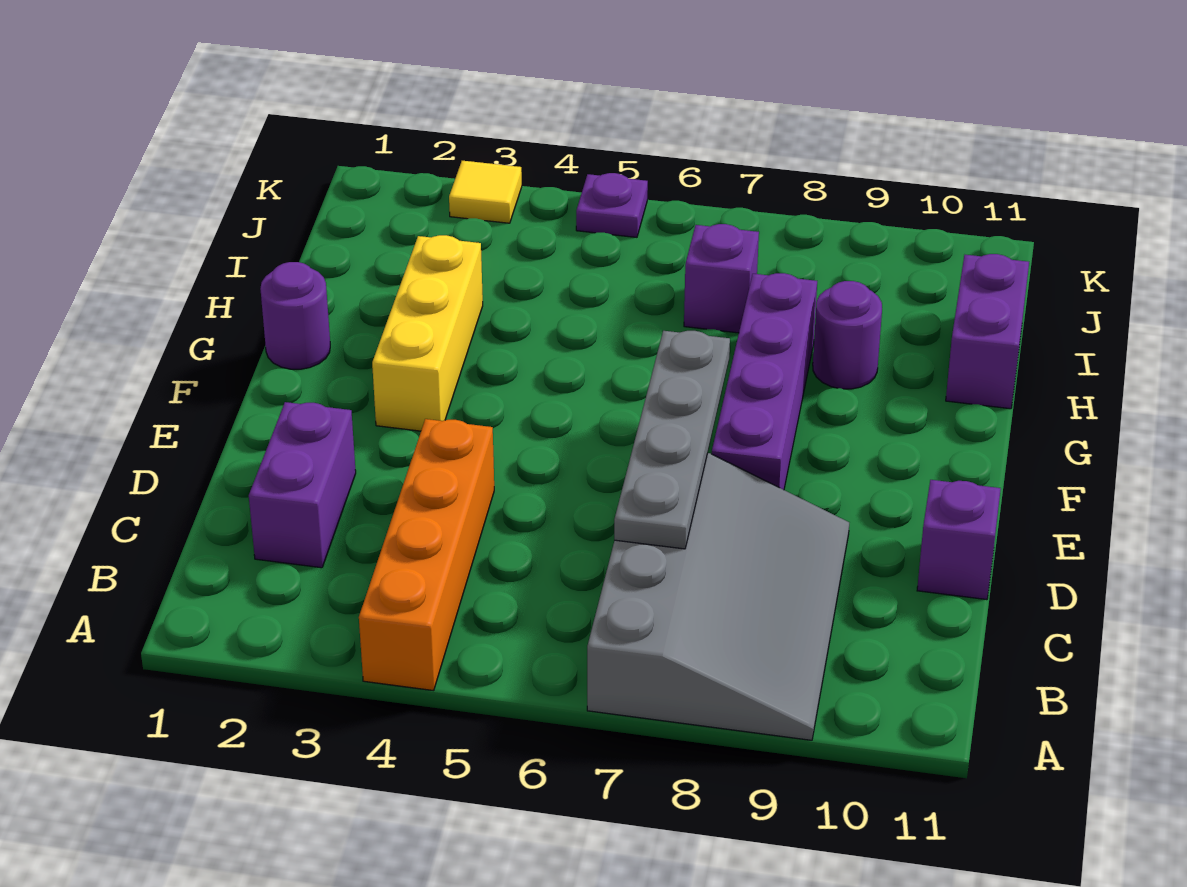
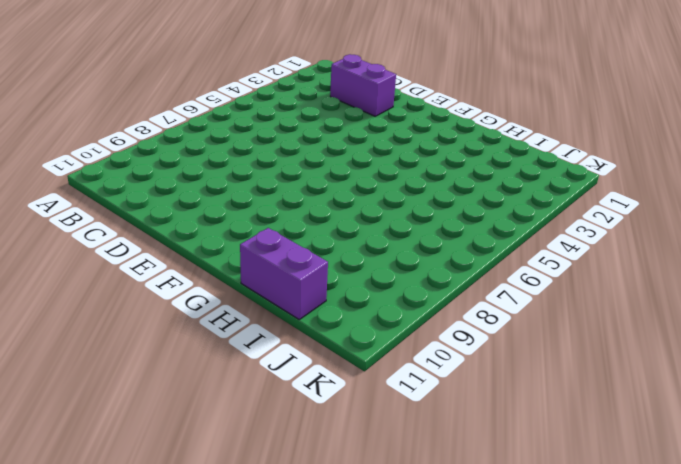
none -> orange brick A4:D4 level 1
none -> grey slope A7:D9 level 1 top 7
none -> purple brick D11 level 1

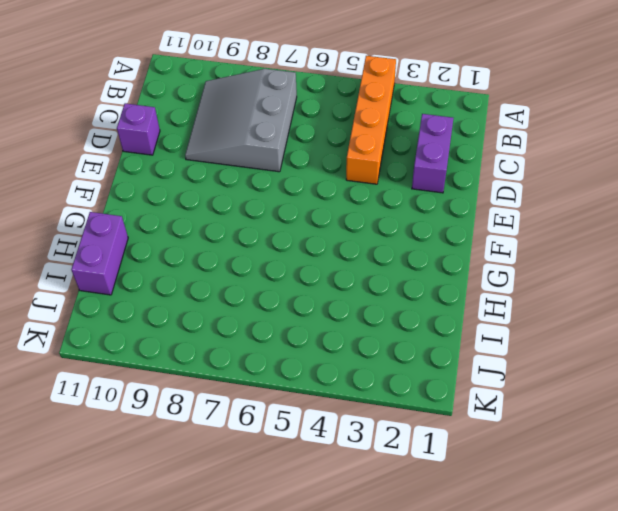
grey slope B7:D9 level 1 top 7 -> grey slope A7:D9 level 1 top 7
none -> purple brick E8:H8 level 1
none -> yellow brick F3:H3 level 1
none -> purple round brick G1 level 1

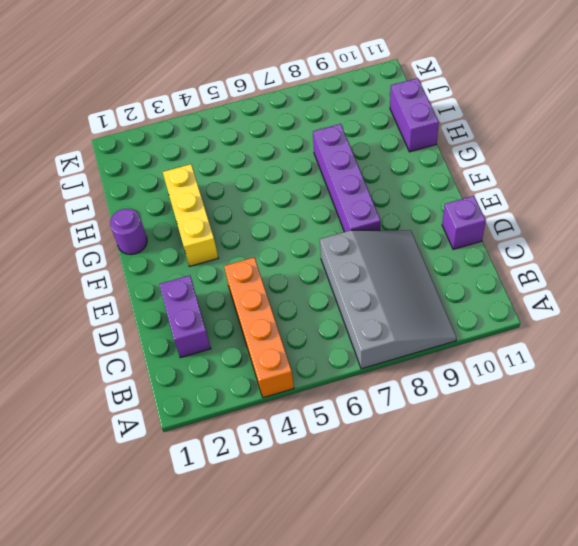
none -> purple round brick H9 level 1
none -> purple brick I7 level 1
none -> yellow tile K3 level 1

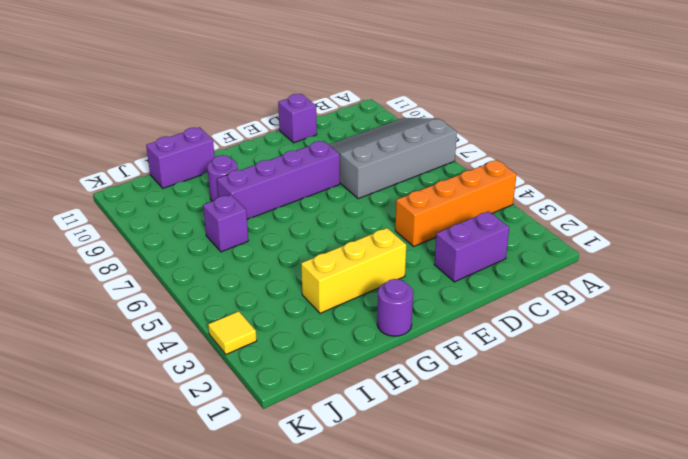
none -> purple plate K5 level 1
none -> grey plate C7:F7 level 2

